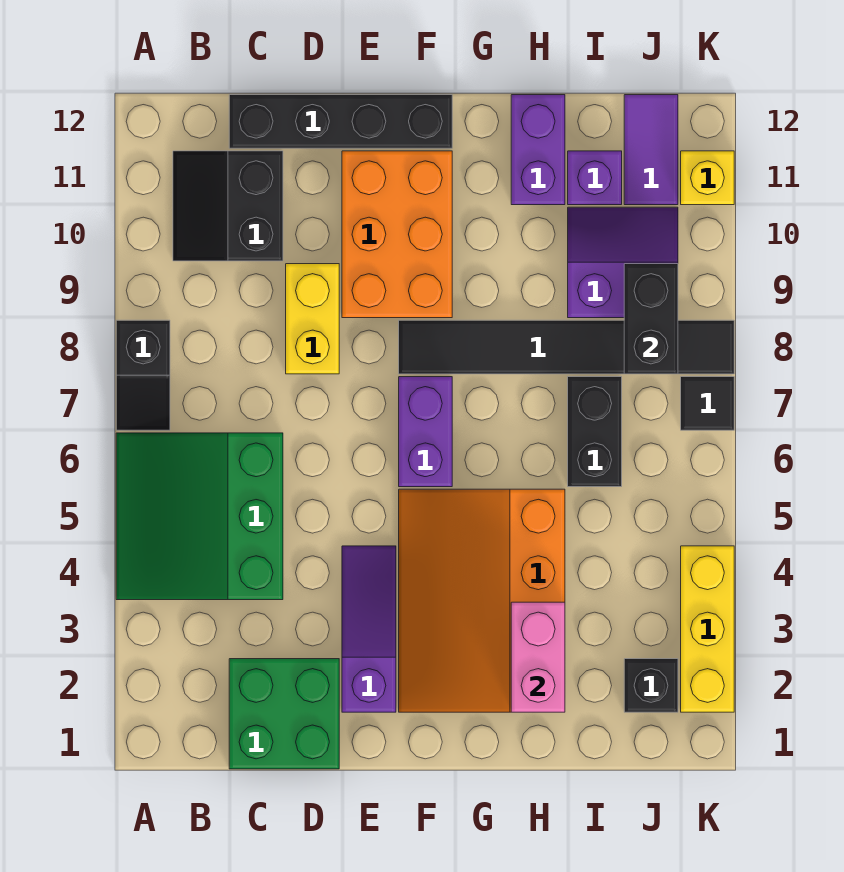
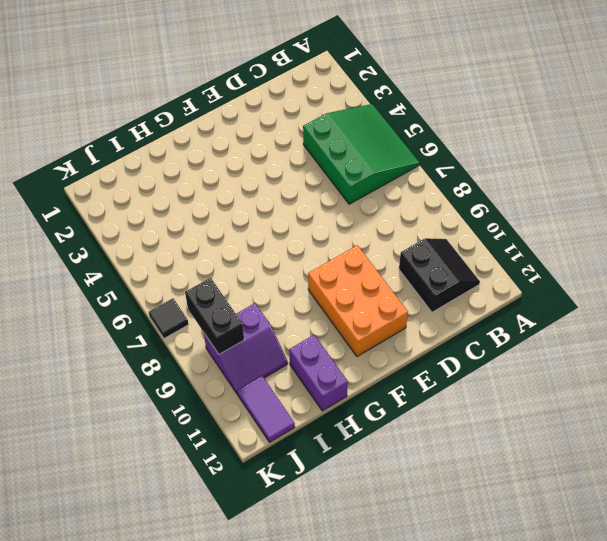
none -> black slope A7:A8 level 1 top 8
none -> green brick C1:D2 level 1
none -> black brick C12:F12 level 1

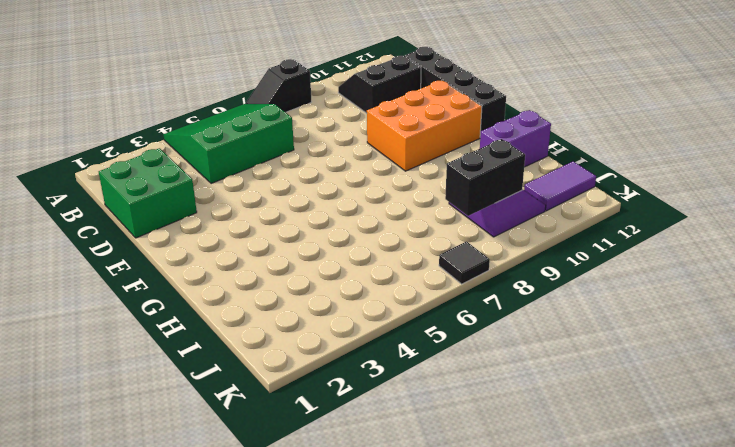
none -> yellow brick D8:D9 level 1
none -> purple slope E2:E4 level 1 top 2
none -> orange slope F2:H5 level 1 top H

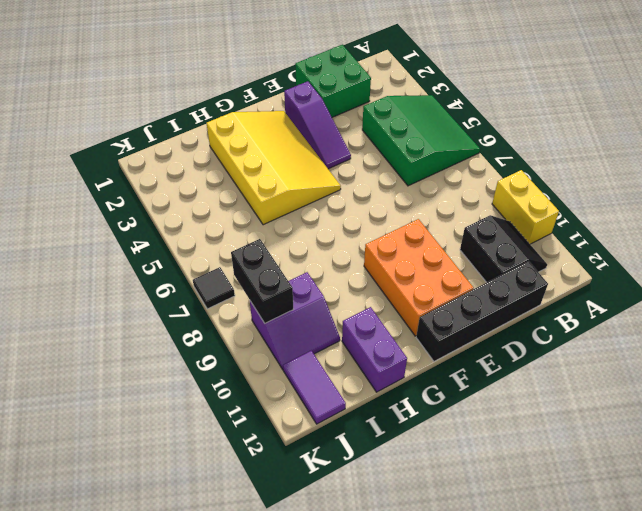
yellow brick A9:A10 level 1 -> yellow brick D8:D9 level 1
yellow slope F2:H5 level 1 top H -> orange slope F2:H5 level 1 top H
none -> black slope A7:A8 level 1 top 8
none -> purple brick F6:F7 level 1
none -> black tile F8:K8 level 1

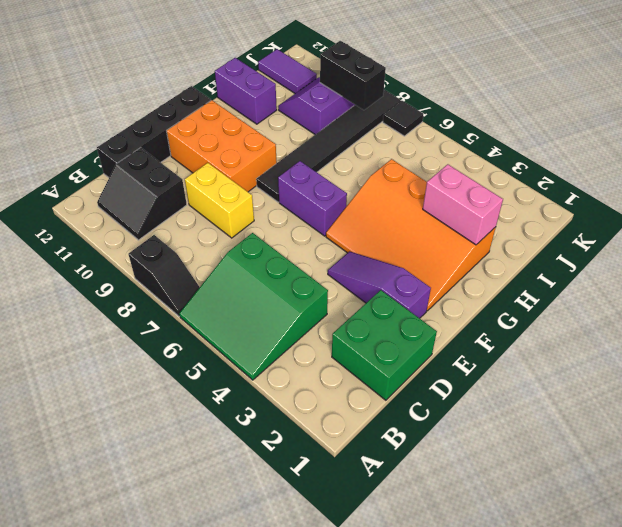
none -> black brick I6:I7 level 1
none -> purple brick I11 level 1
none -> black brick J2 level 1

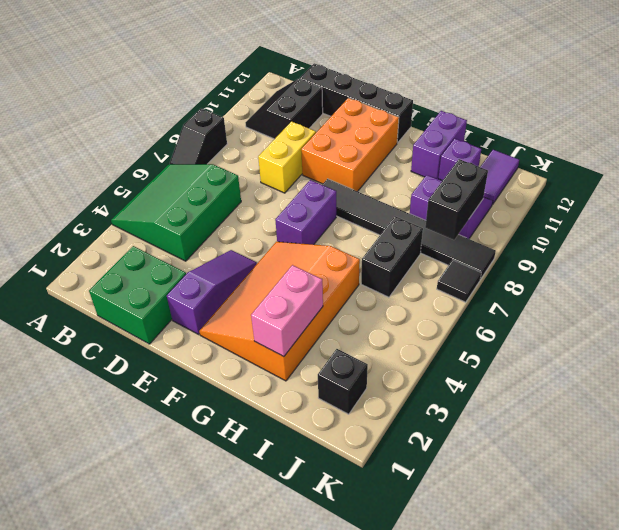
none -> yellow brick K2:K4 level 1
none -> yellow brick K11 level 1

